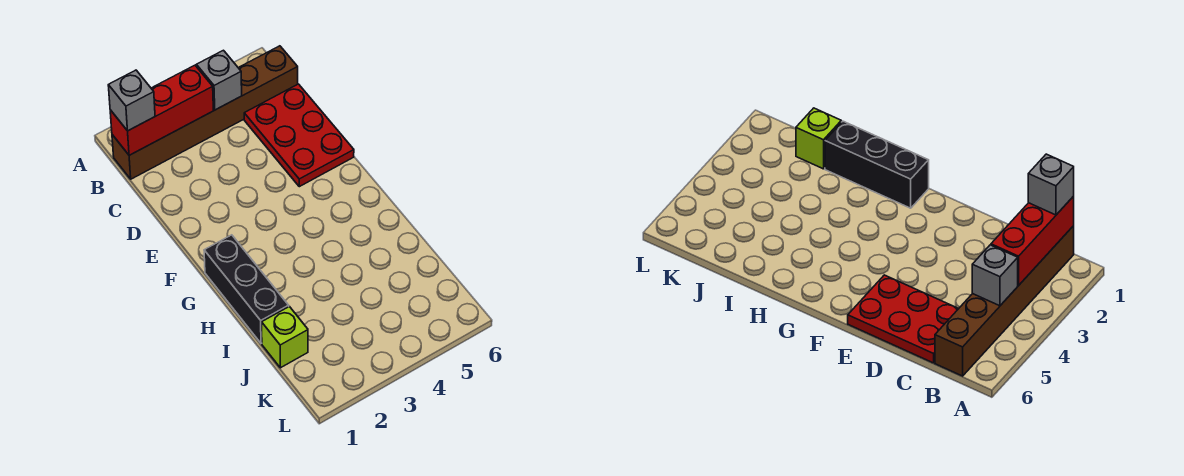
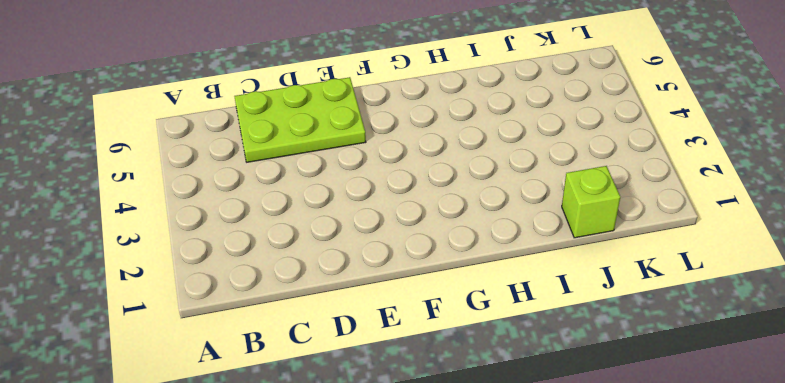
lime plate C5:E6 level 1 -> red plate C5:E6 level 1
none -> brown brick B1:B6 level 1
none -> black brick G1:I1 level 1

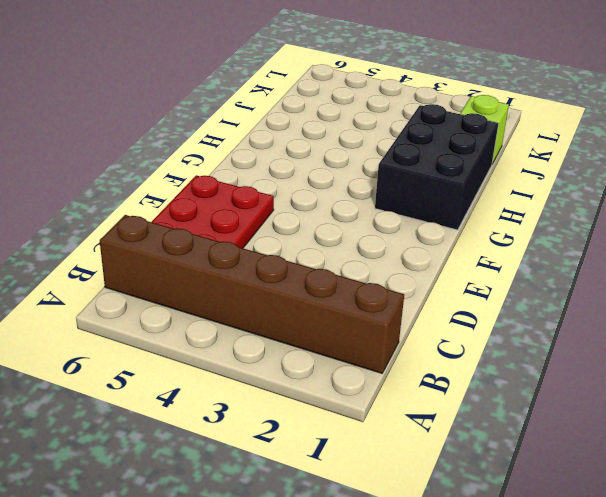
black brick G1:I2 level 1 -> black brick G1:I1 level 1
none -> red brick B1:B3 level 2
none -> grey brick B4 level 2

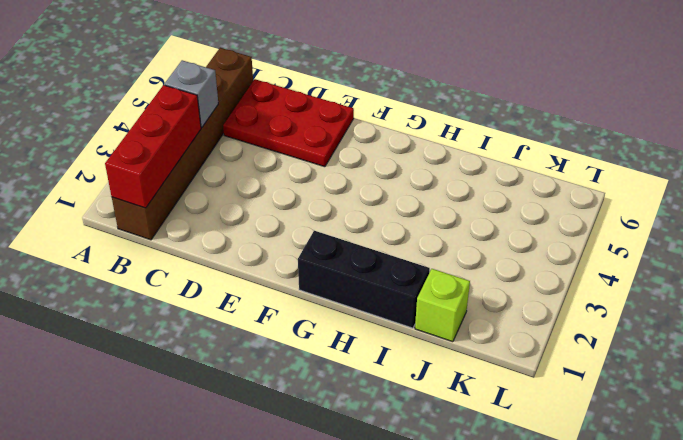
none -> grey brick B1 level 3

